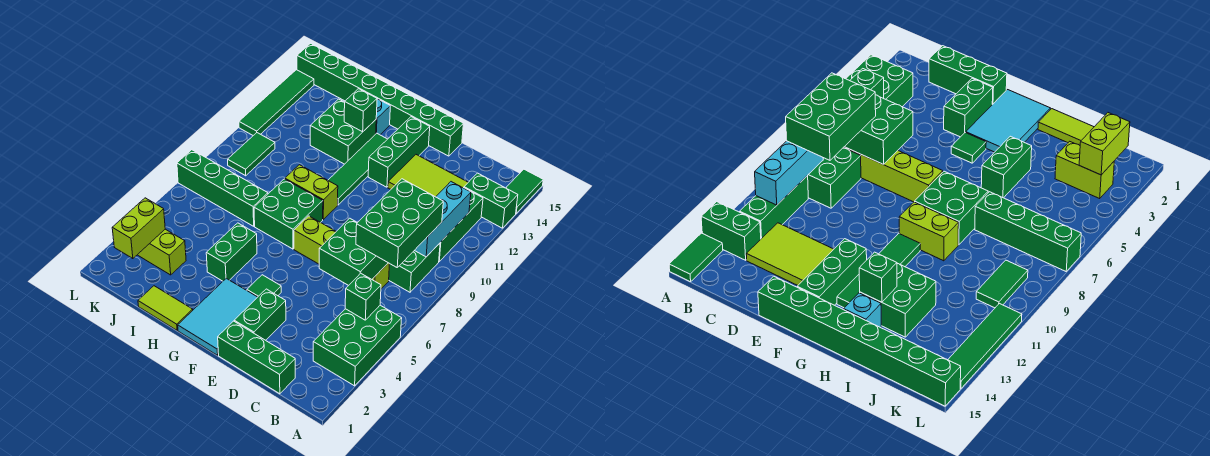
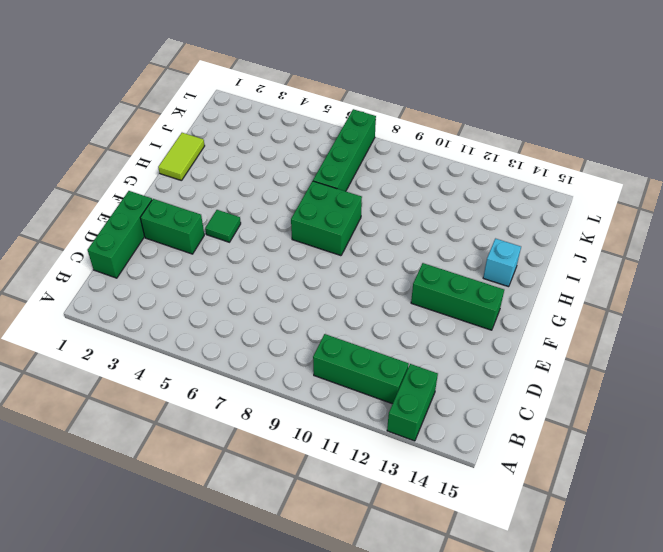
none -> green brick A3:B5 level 1
none -> green tile A14:A15 level 1
none -> green brick B8:C9 level 1
none -> lime brick C7:F7 level 1

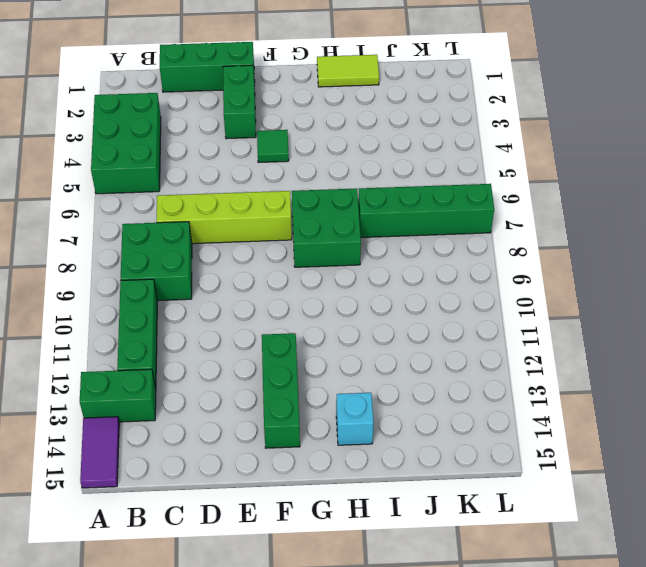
purple tile A14:A15 level 1 -> green tile A14:A15 level 1
none -> lime tile C12:E13 level 1
none -> green brick E15:L15 level 1
none -> cyan tile F1:G3 level 1
none -> lime brick G9:H9 level 1

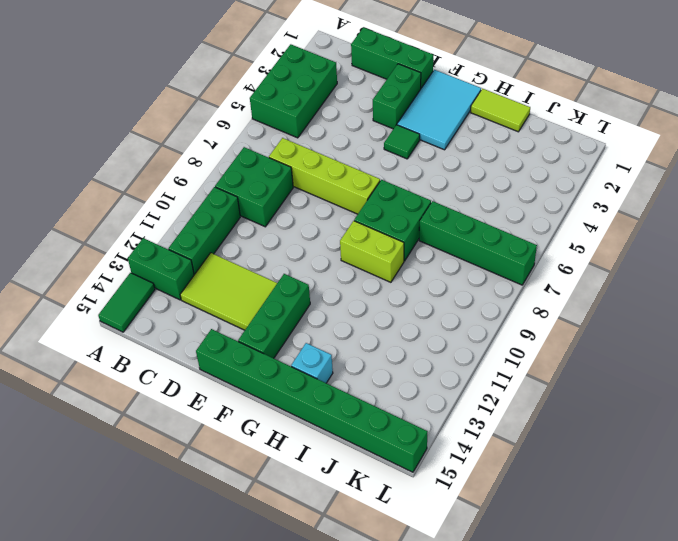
none -> green tile G10:G13 level 1
none -> green brick H4:H5 level 1
none -> green brick H12:I13 level 1
none -> lime brick J3:K3 level 1

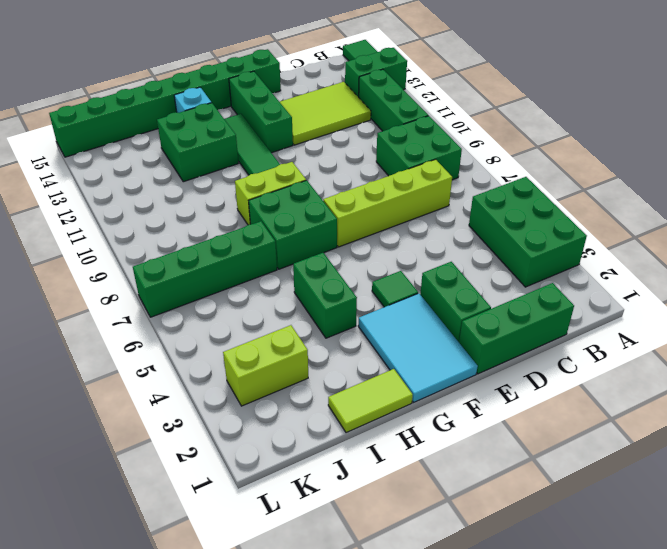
none -> green tile K9:K10 level 1
none -> green tile L11:L14 level 1
none -> green brick B5 level 2
none -> cyan brick B9:B11 level 2

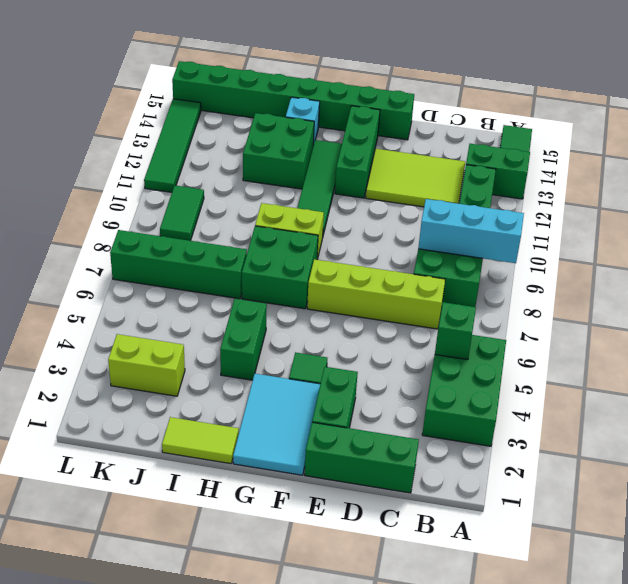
cyan brick A9:C9 level 2 -> cyan brick B9:B11 level 2
none -> green brick C6:D7 level 2
none -> green brick H13 level 2
none -> lime brick K2:K3 level 2
none -> green brick B7:C9 level 3

